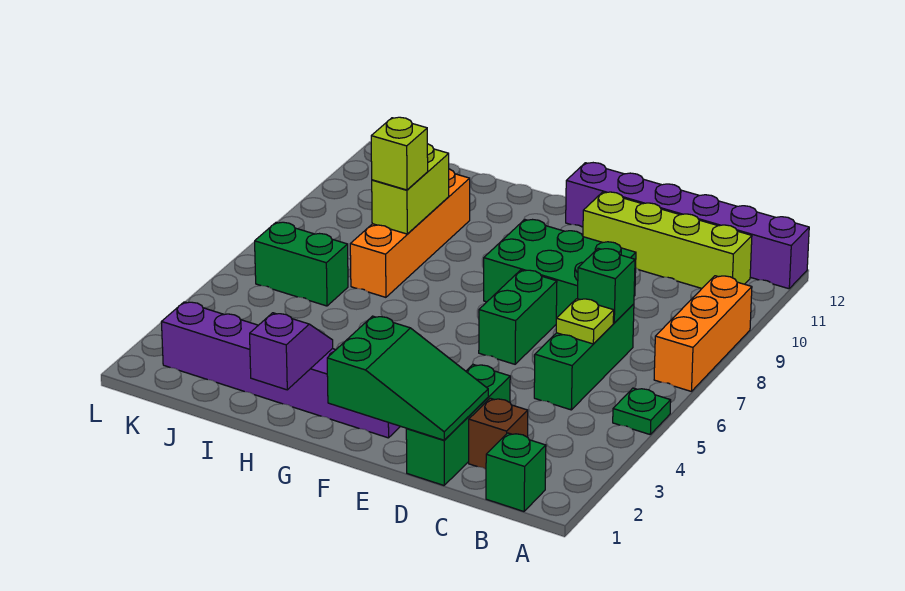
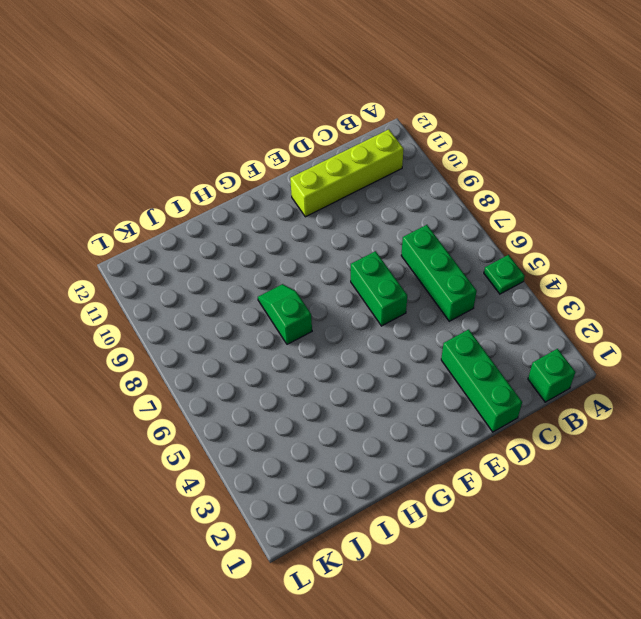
green slope H7:H8 level 1 top 7 -> none
none -> orange brick A7:A9 level 1
none -> purple brick A12:F12 level 1
none -> brown brick C2 level 1

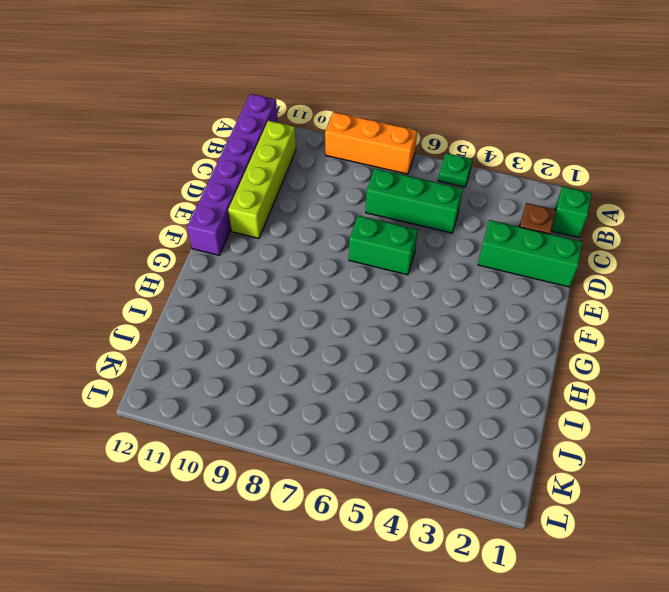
none -> green brick D8:F9 level 1
none -> purple brick F2:K2 level 1
none -> orange brick I7:I10 level 1

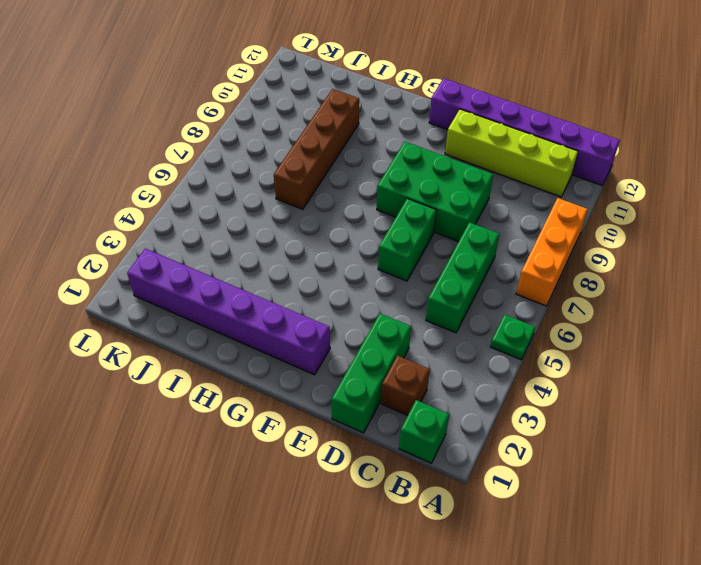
brown brick I7:I10 level 1 -> orange brick I7:I10 level 1
none -> green brick J6:K6 level 1
none -> lime plate C6 level 2
none -> green brick C7 level 2

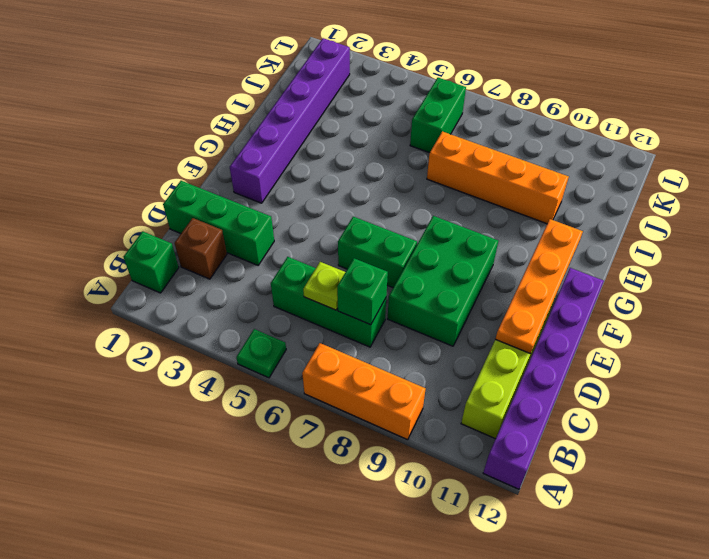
orange plate D11:G11 level 2 -> none
none -> green slope D1:F2 level 2 top F
none -> purple slope H1:H2 level 2 top 1
none -> lime brick I8:I9 level 2

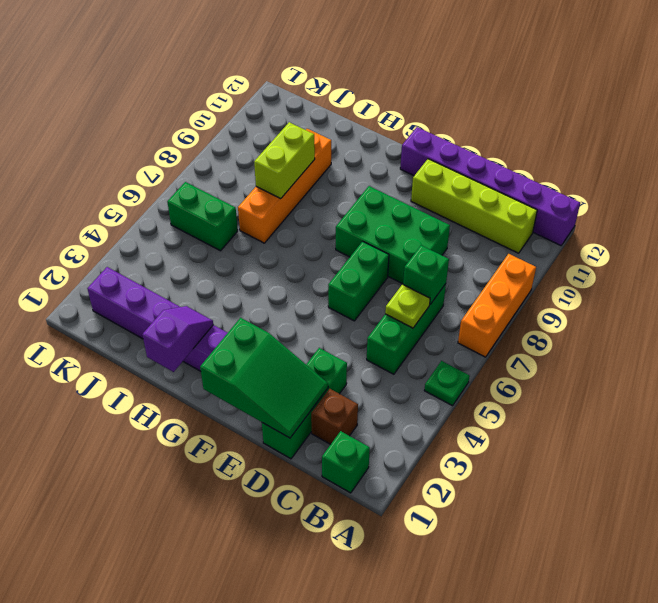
none -> lime brick I8 level 3

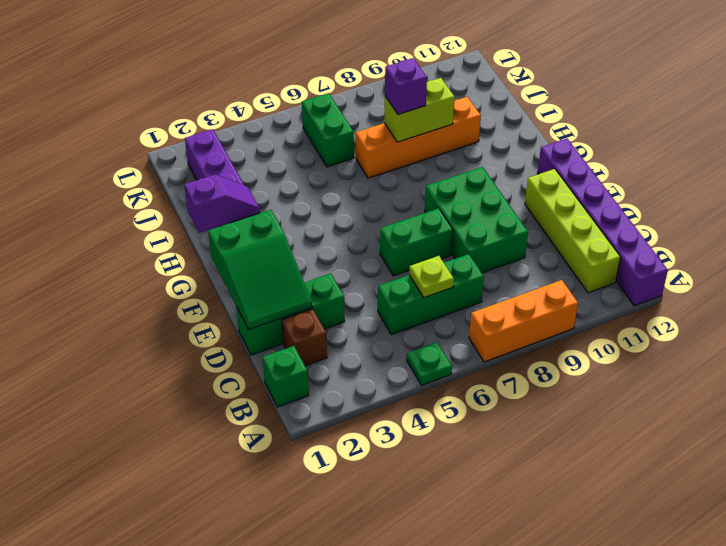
purple brick I8 level 3 -> lime brick I8 level 3
none -> green brick C7 level 2

